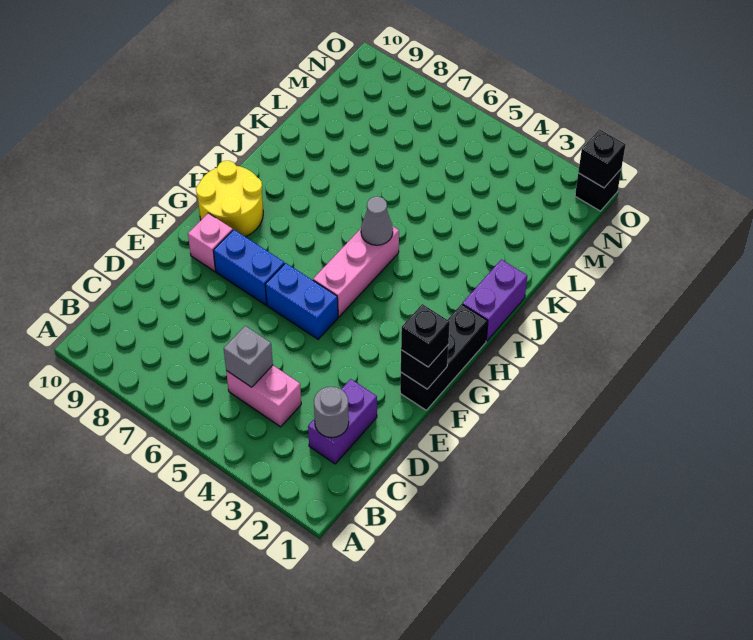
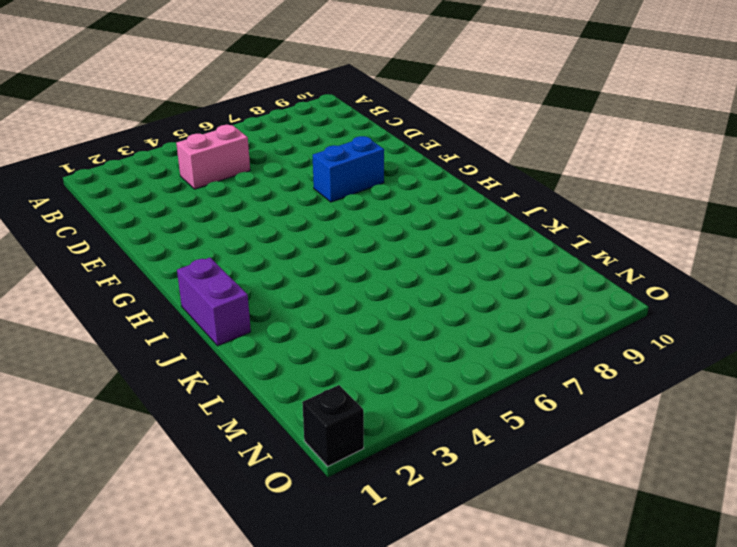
none -> purple brick C2:D2 level 1
none -> black brick F1:H1 level 1
none -> blue brick F5:F6 level 1

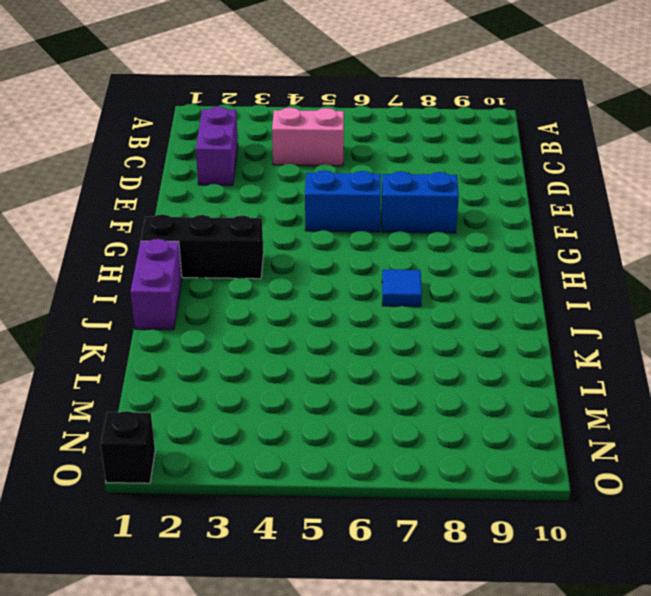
black brick H1:H3 level 1 -> black brick F1:H1 level 1
blue tile I7 level 1 -> none
none -> pink brick F9 level 1
none -> pink brick G5:I5 level 1
none -> yellow round brick G9:H10 level 1

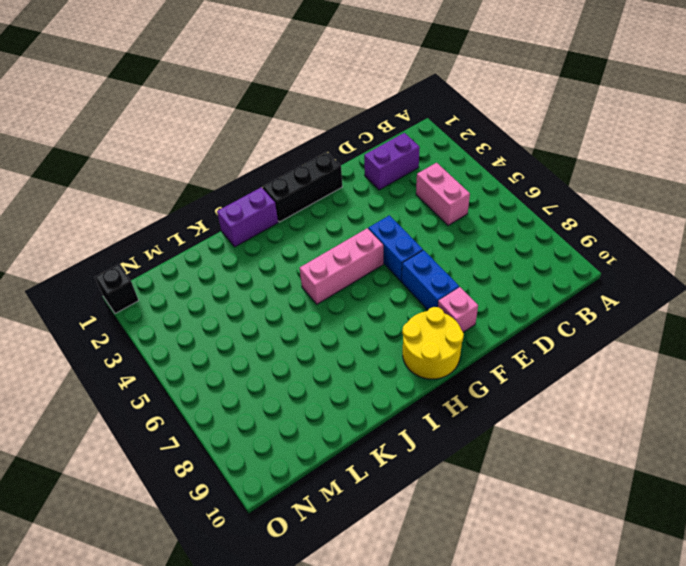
none -> grey round brick C2 level 2
none -> grey brick C5 level 2
none -> black brick F1 level 2

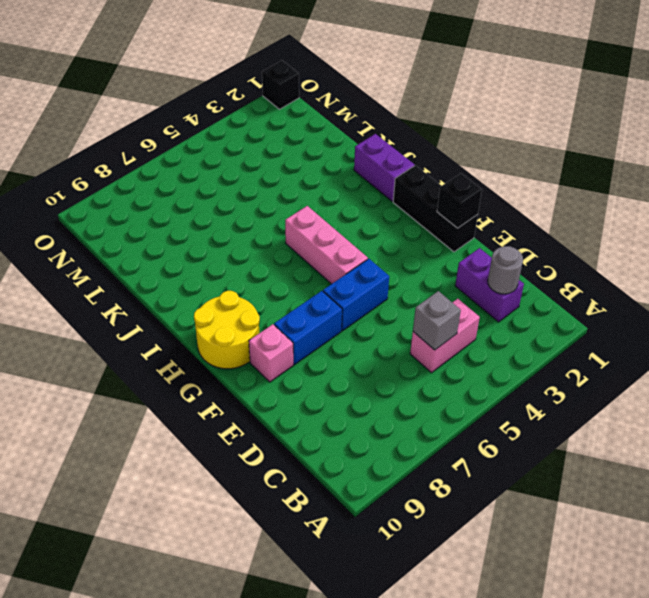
none -> grey cone I5 level 2
none -> black brick O1 level 2
none -> black brick F1 level 3

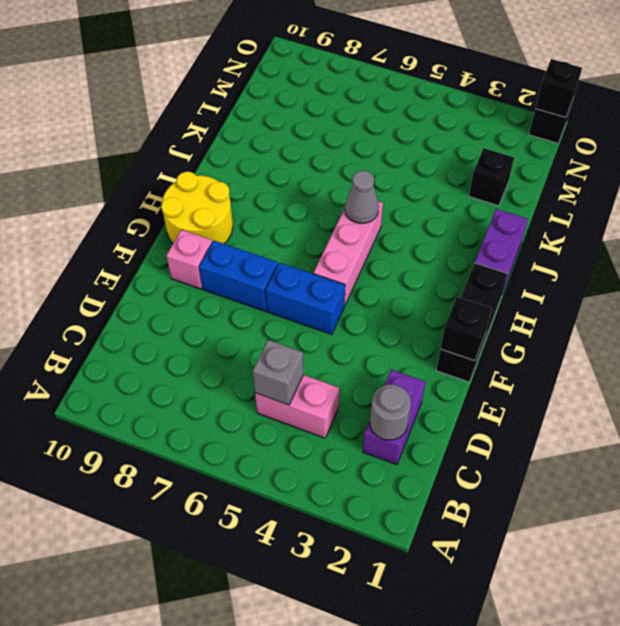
black brick L2 level 1 -> black brick F1 level 3

